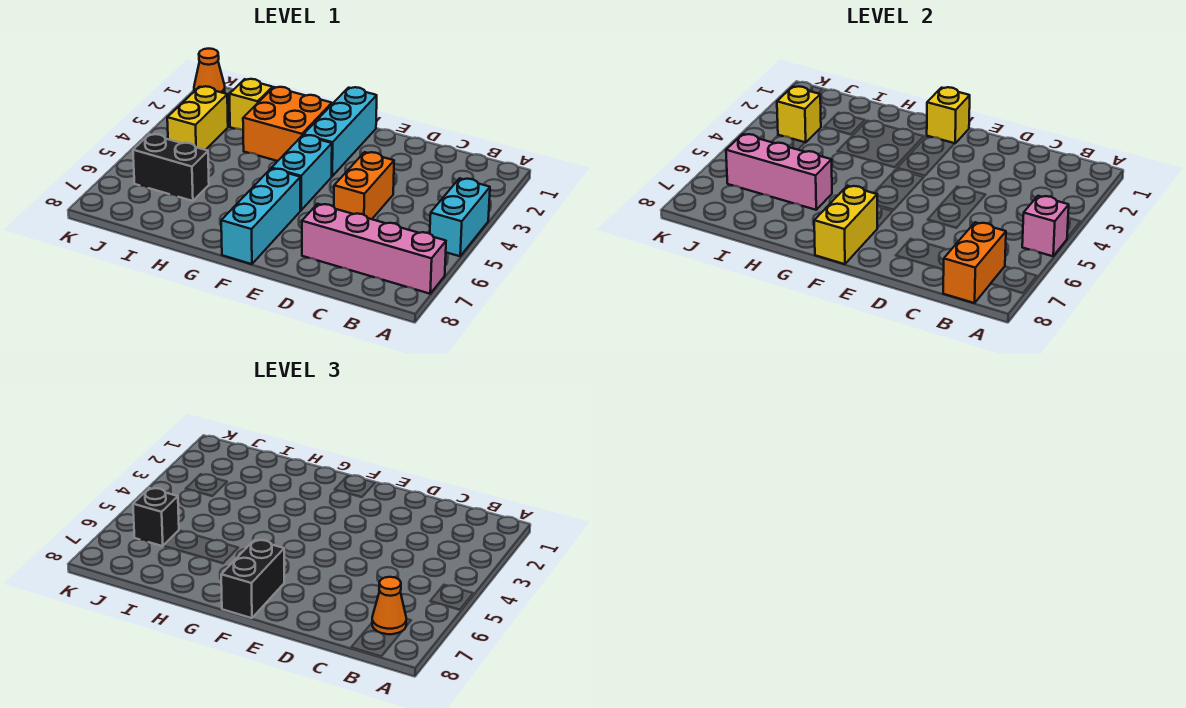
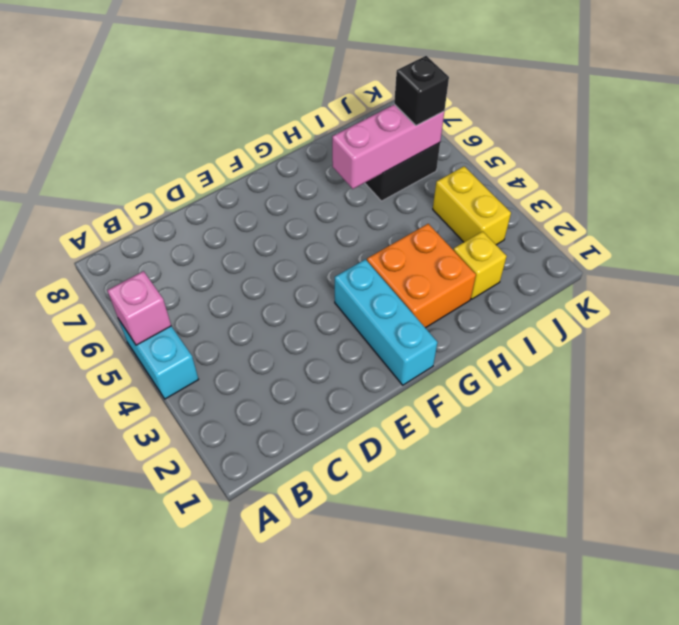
none -> pink brick A7:D7 level 1
none -> orange brick D4:D5 level 1
none -> cyan brick F4:F5 level 1

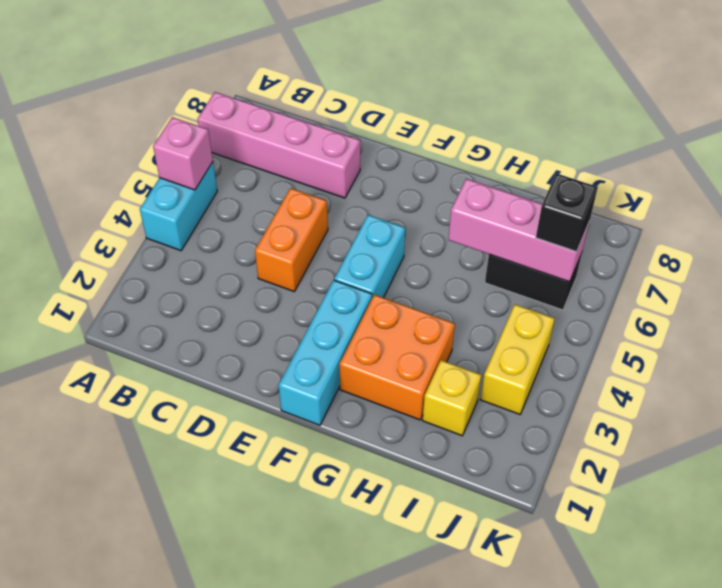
none -> cyan brick F6:F8 level 1
none -> orange cone K1 level 1
none -> orange brick B7:B8 level 2

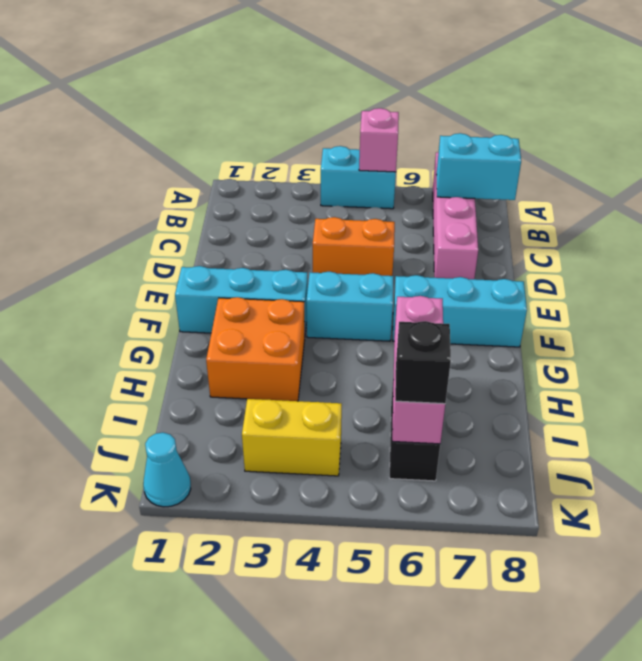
cyan brick B7:B8 level 2 -> orange brick B7:B8 level 2
cyan cone K1 level 1 -> orange cone K1 level 1
none -> yellow brick I2 level 1
none -> yellow brick F1 level 2
none -> yellow brick F7:F8 level 2

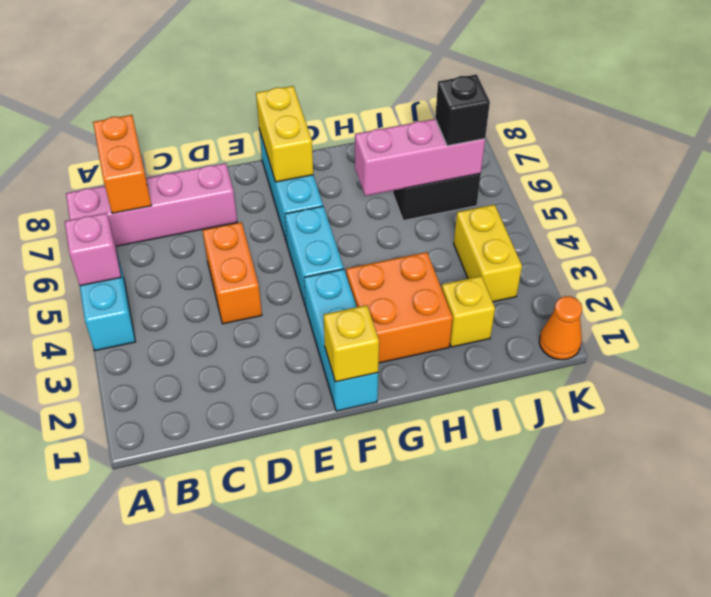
none -> yellow brick J3 level 2
none -> orange cone B7 level 3
none -> black brick F7:F8 level 3

